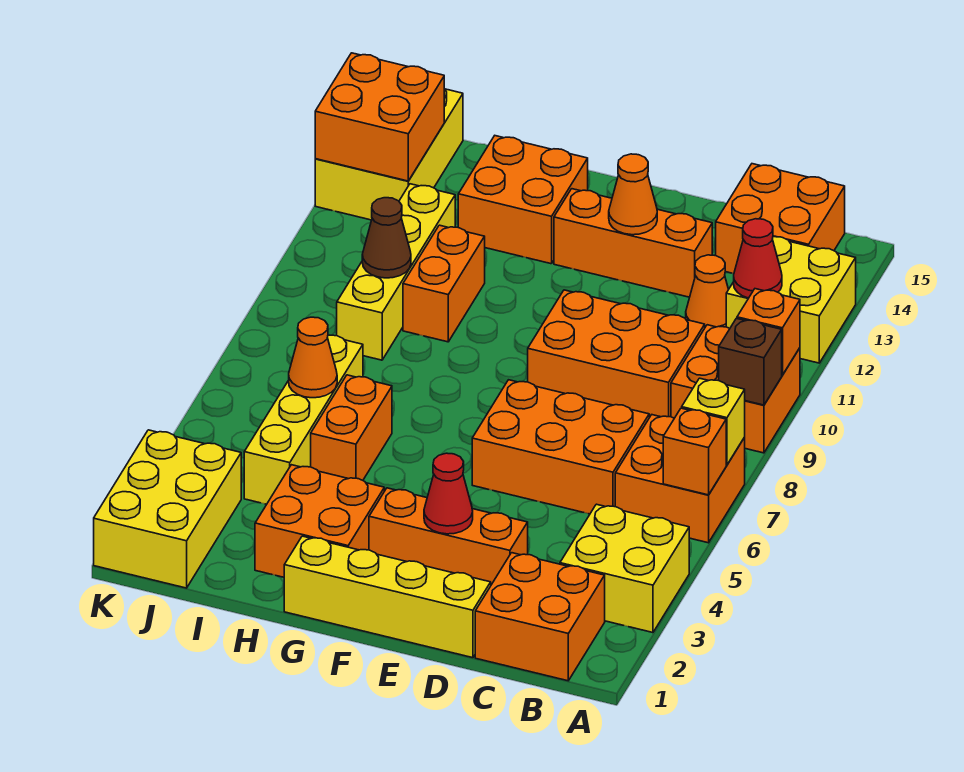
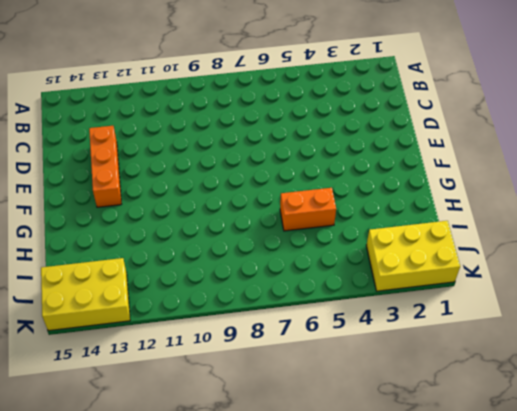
none -> yellow brick A3:B4 level 1
none -> orange brick A6:B7 level 1
none -> orange brick A9:B10 level 1
none -> yellow brick A12:B13 level 1

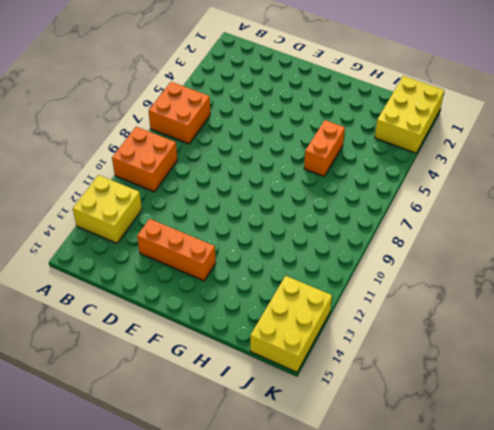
none -> yellow brick A3:B4 level 1
none -> orange brick B1:C2 level 1
none -> orange brick B14:C15 level 1
none -> orange brick C6:E7 level 1

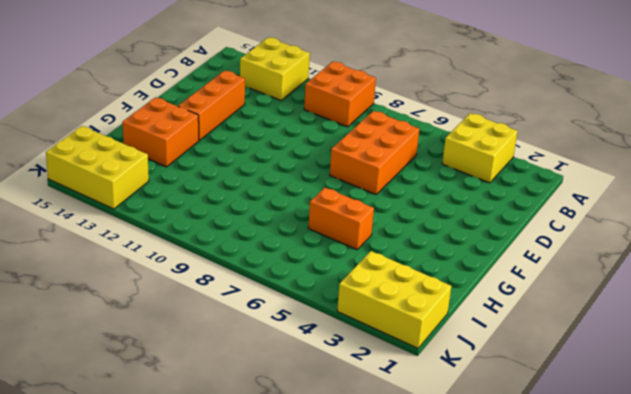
none -> orange brick A6:B7 level 1
none -> orange brick B1:C2 level 1
none -> orange brick B14:C15 level 1
none -> orange brick C9:E10 level 1

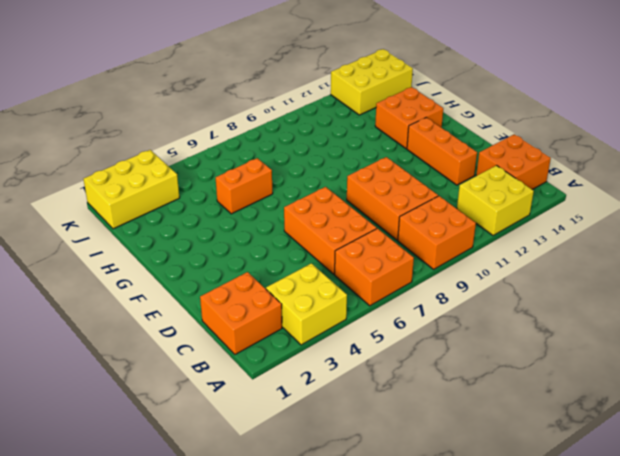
none -> orange cone C12 level 1
none -> yellow brick D1:G1 level 1
none -> orange brick D3:F3 level 1
none -> orange brick G2:H3 level 1

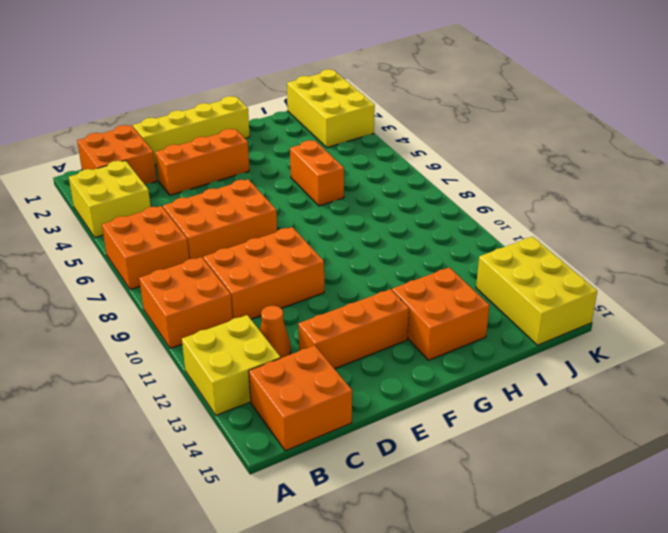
none -> orange brick G2:H3 level 1
none -> orange brick H10:H11 level 1
none -> yellow brick I4:I7 level 1
none -> yellow brick I9:I12 level 1

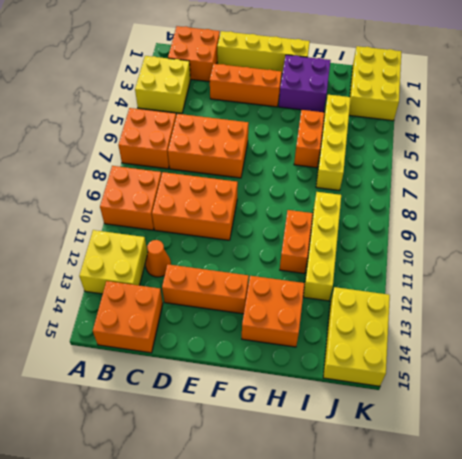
purple brick G2:H3 level 1 -> orange brick G2:H3 level 1
none -> orange brick A6 level 2
none -> yellow brick A7 level 2
none -> brown brick A9 level 2
none -> orange brick A10 level 2

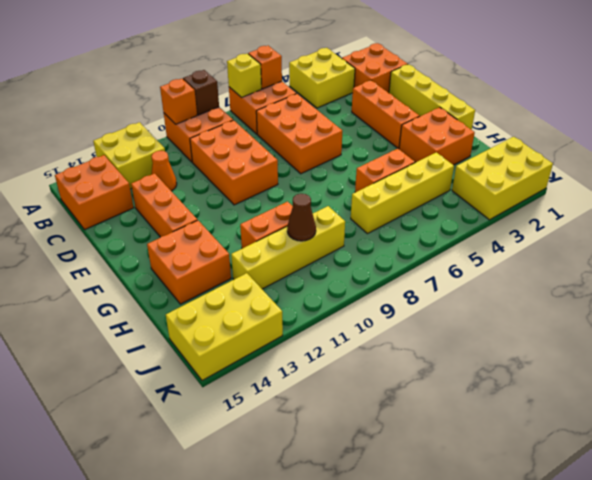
none -> red cone B12 level 2
none -> red cone E3 level 2
none -> orange cone E13 level 2
none -> orange cone I6 level 2

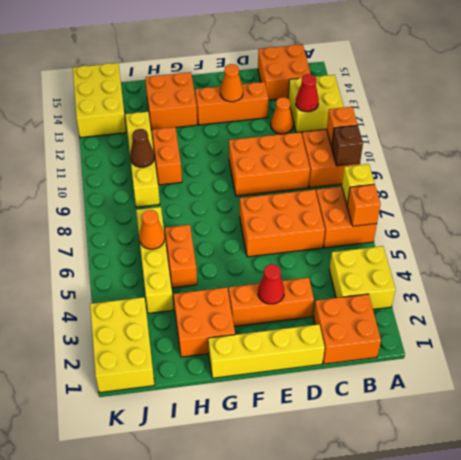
none -> orange brick J13:K14 level 2

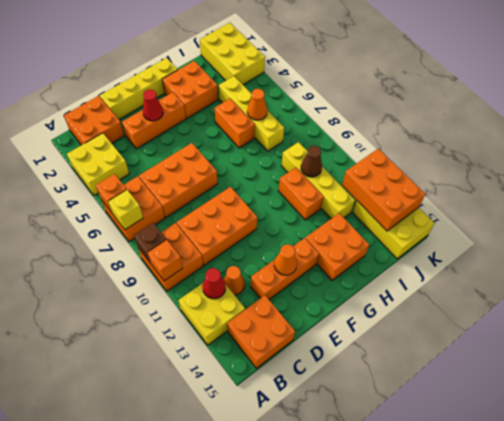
orange brick J12:K14 level 2 -> orange brick J13:K14 level 2

